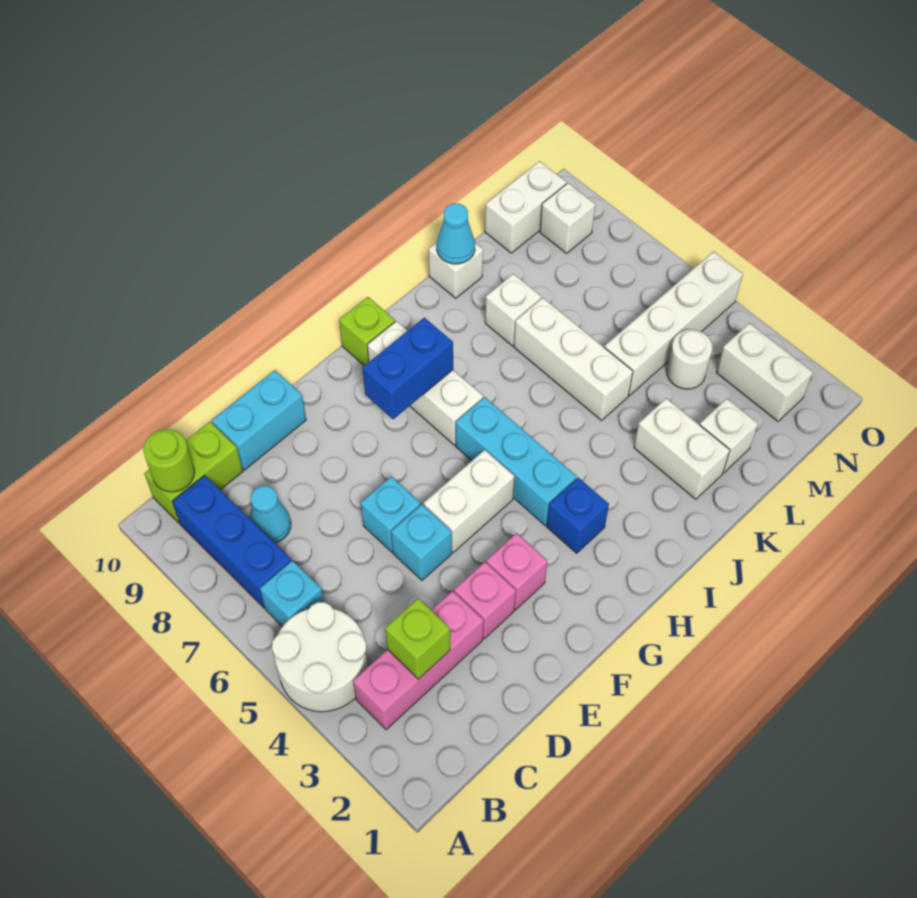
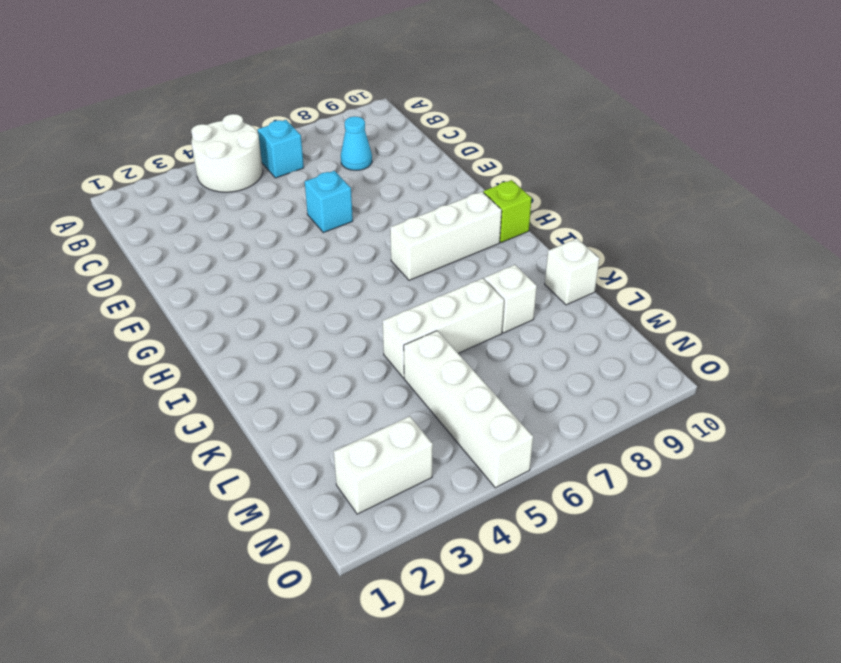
none -> pink brick B3:D3 level 1
none -> blue brick B7:B9 level 1
none -> lime brick B10:C10 level 1
none -> cyan brick D10:E10 level 1

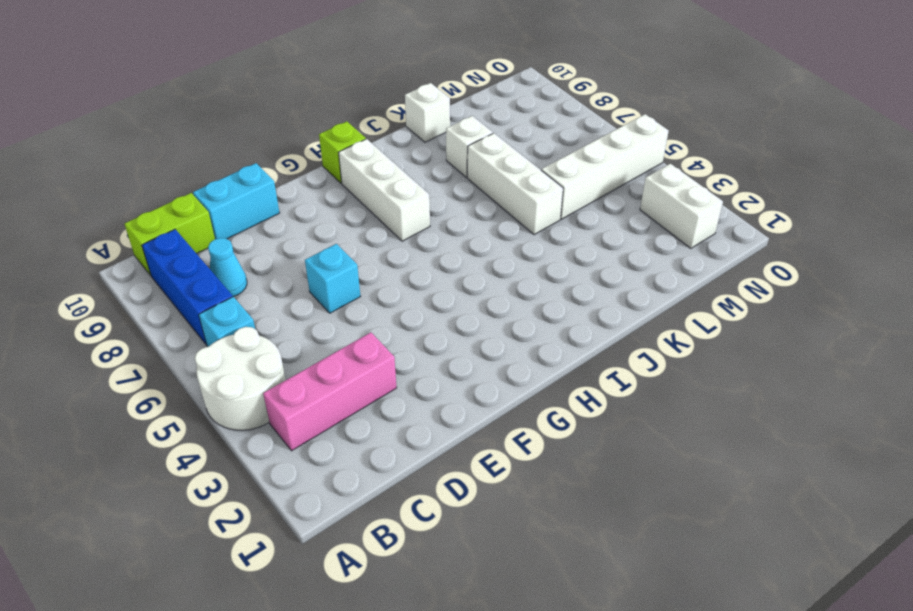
none -> pink brick E3 level 1
none -> cyan brick E5 level 1
none -> pink brick F3 level 1
none -> white brick F5:G5 level 1

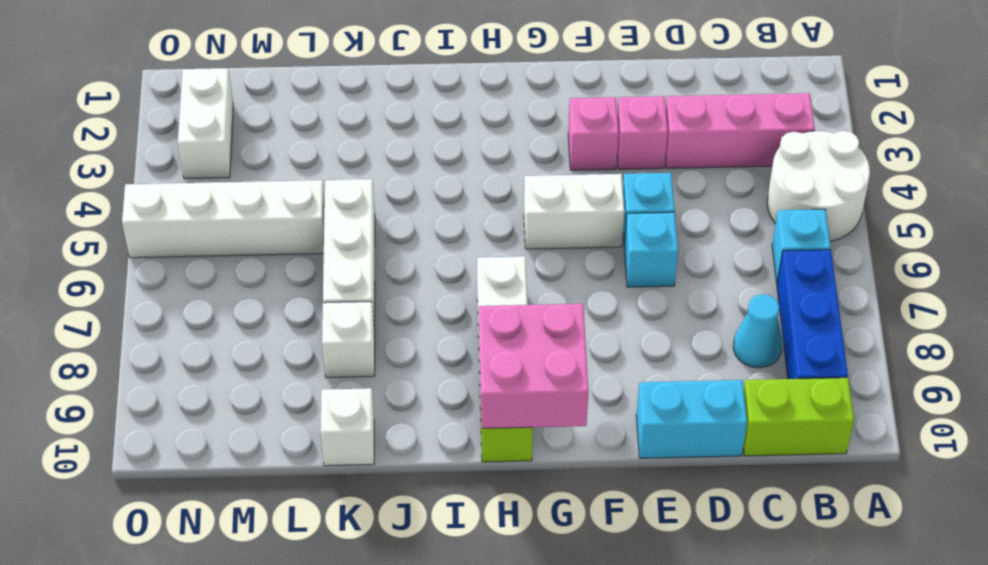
pink brick G9:H10 level 2 -> none
none -> blue brick H3 level 1
none -> cyan brick H4:H6 level 1
none -> white brick K2:K3 level 1
none -> white brick L2 level 1

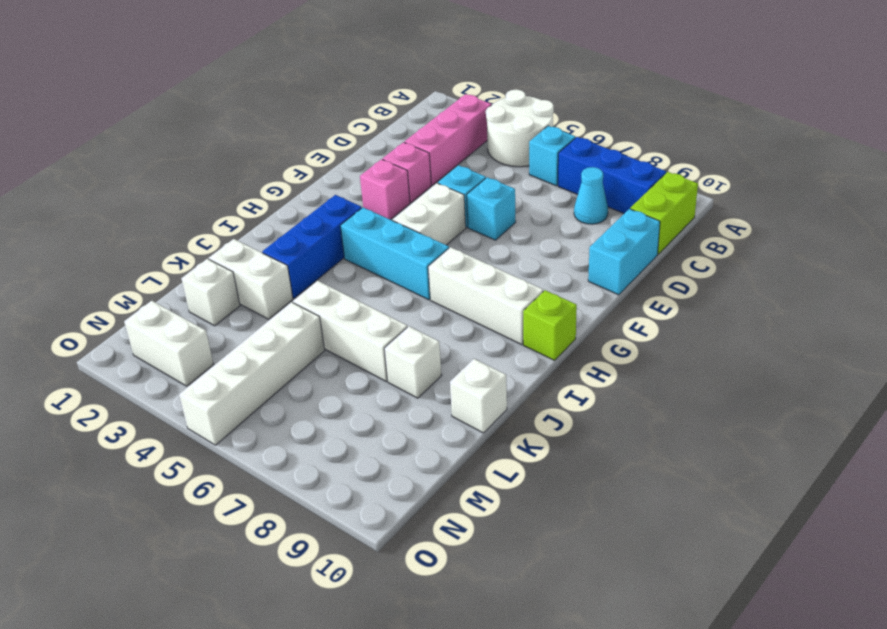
blue brick H3:J3 level 1 -> blue brick H3 level 1
none -> white round brick M4 level 1
none -> white brick M10:N10 level 1
none -> white brick N9 level 1
none -> lime round brick B10 level 2

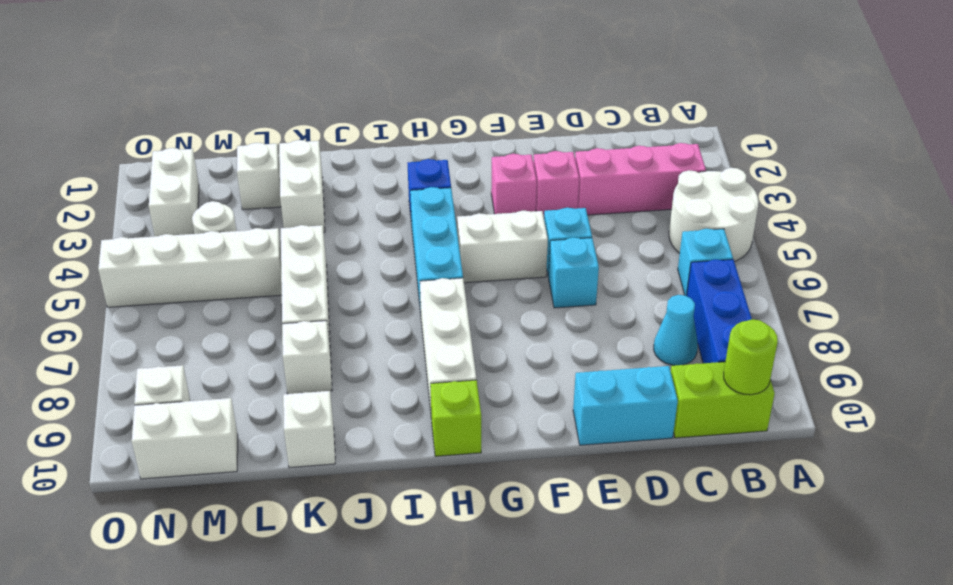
none -> lime brick C3 level 2
none -> blue brick G8:H8 level 2
none -> cyan cone K10 level 2

